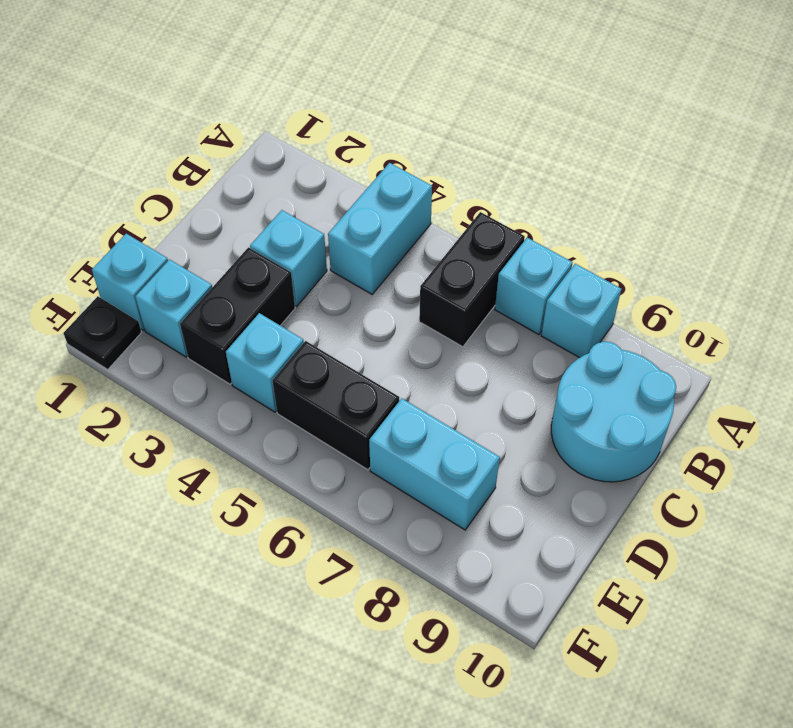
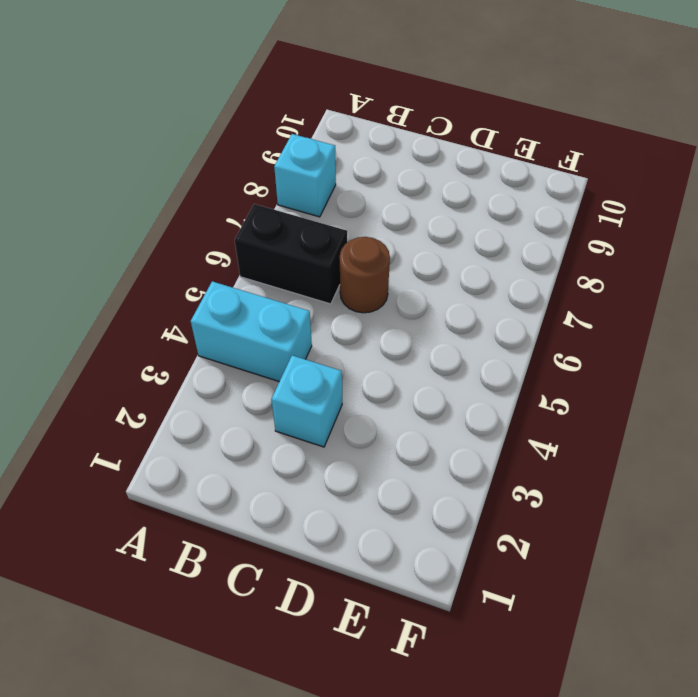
brown round brick C6 level 1 -> none
none -> cyan brick A7 level 1
none -> cyan round brick B9:C10 level 1
none -> black brick D3:E3 level 1

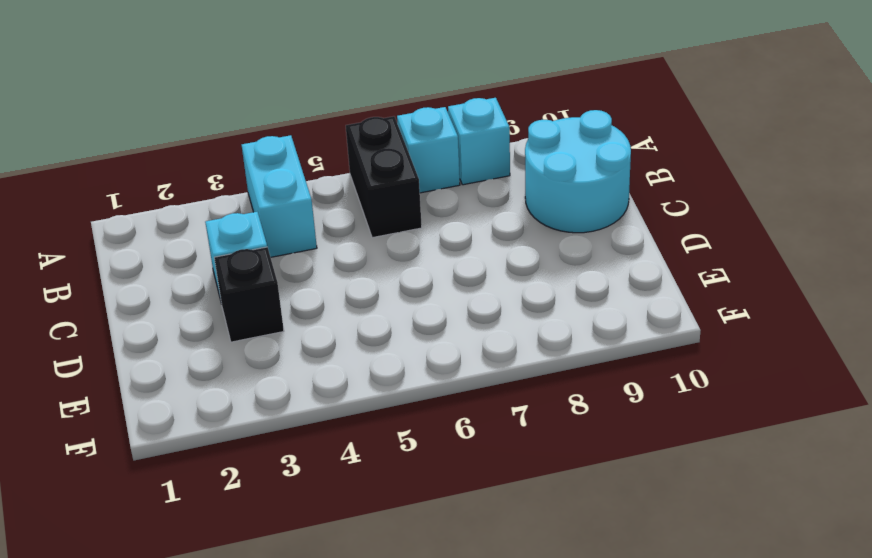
black brick D3 level 1 -> black brick D3:E3 level 1
none -> cyan brick E1 level 1
none -> cyan brick E2 level 1
none -> cyan brick E4 level 1

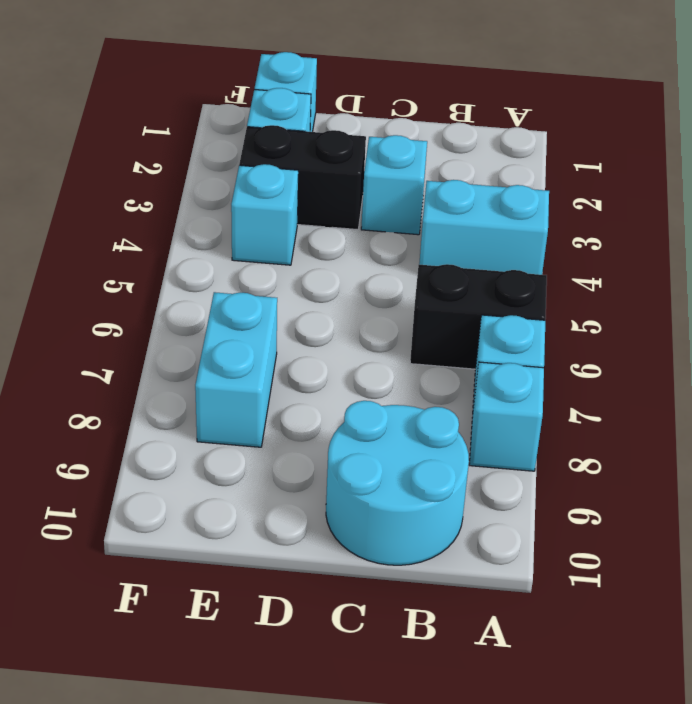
none -> black brick E5:E6 level 1
none -> black plate F1 level 1

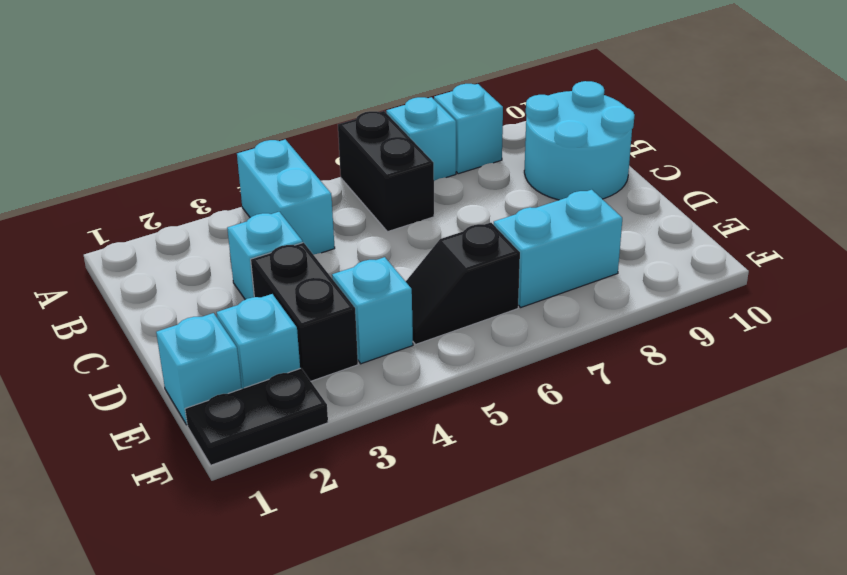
black slope E5:E6 level 1 top 6 -> black brick E5:E6 level 1
black plate F1:F2 level 1 -> black plate F1 level 1

